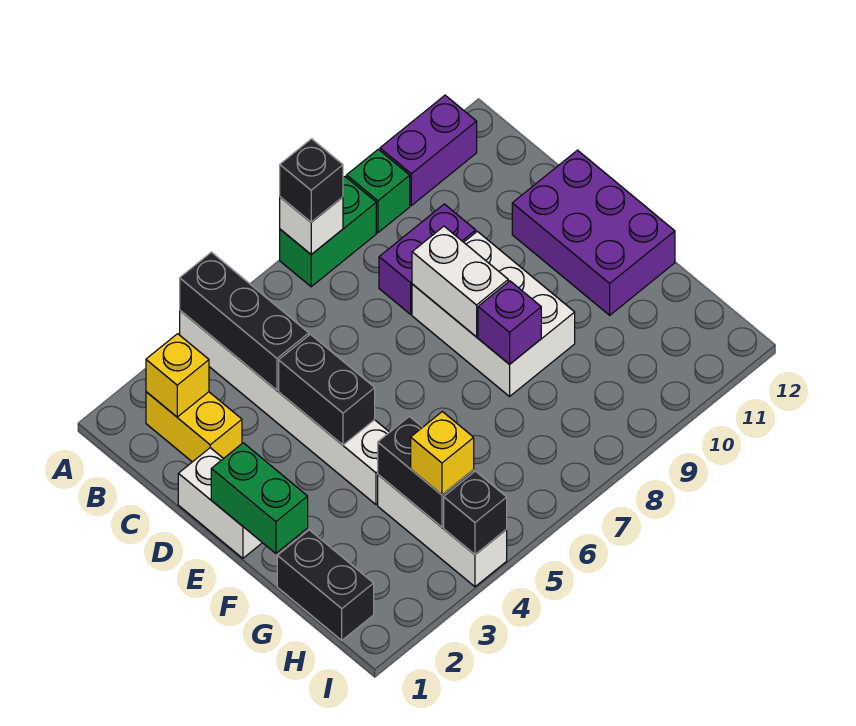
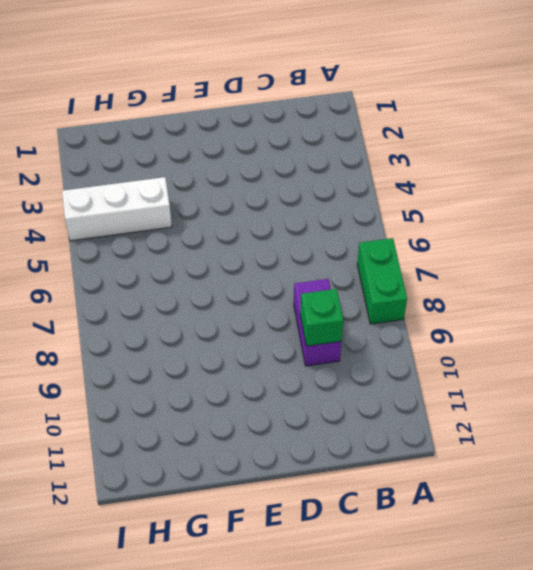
green brick C9 level 2 -> green brick A9 level 1
none -> white brick A4:F4 level 1
none -> purple brick A10:A11 level 1
none -> yellow brick B2:C2 level 1

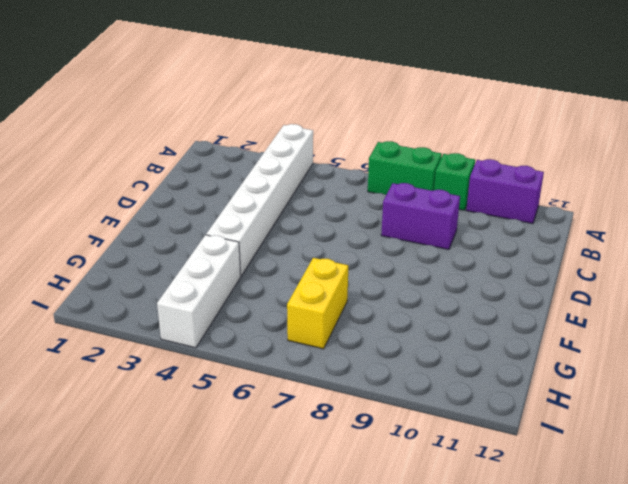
yellow brick G7:H7 level 1 -> yellow brick B2:C2 level 1
none -> white brick D1:E1 level 1
none -> white brick D8:F9 level 1
none -> purple brick D11:F12 level 1

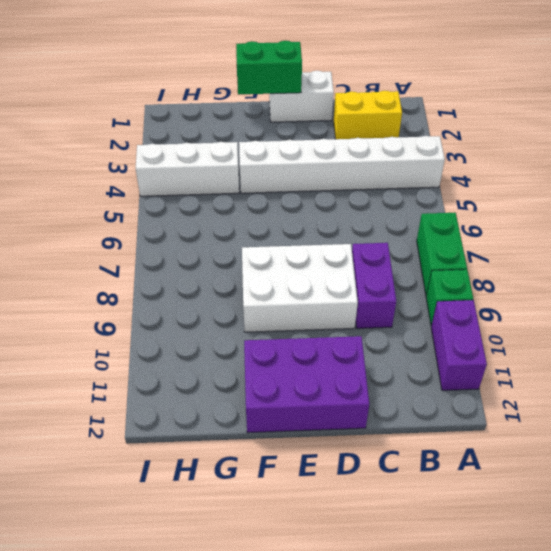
none -> black brick G1:H1 level 1
none -> black brick A4:C4 level 2
none -> white brick A7 level 2

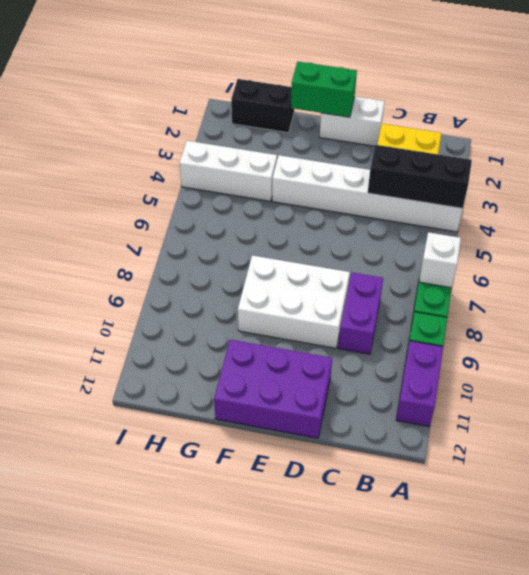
none -> yellow brick B2 level 2
none -> black brick D4:E4 level 2
none -> white brick D8:E8 level 2

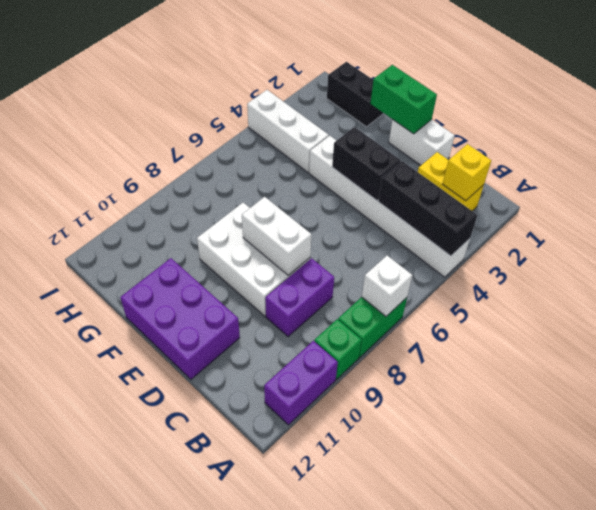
none -> purple brick F8 level 2
none -> black brick G4:H4 level 2
none -> black brick I4 level 2

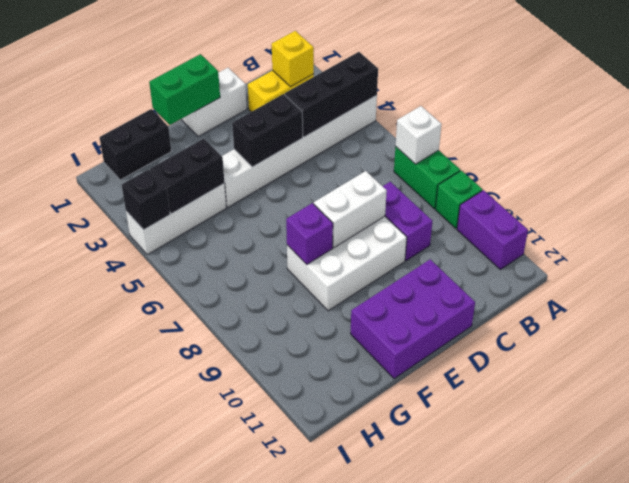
none -> black brick A7 level 3
none -> yellow brick H4 level 3

